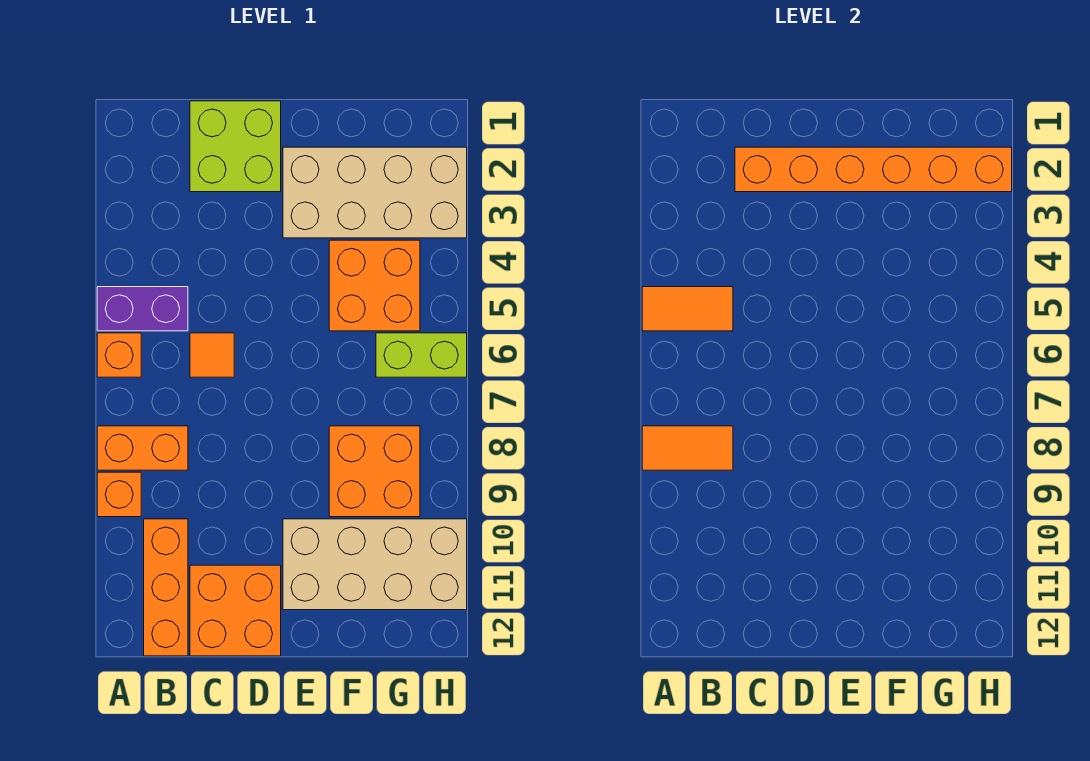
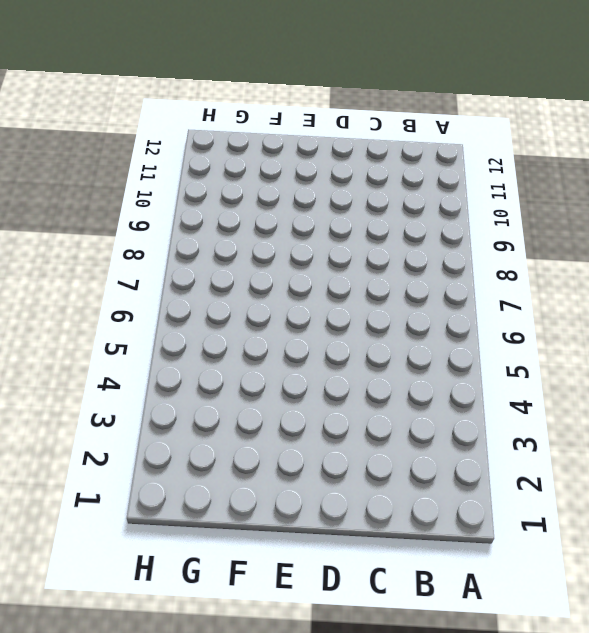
none -> purple brick A5:B5 level 1
none -> orange brick A6 level 1
none -> orange brick A8:B8 level 1

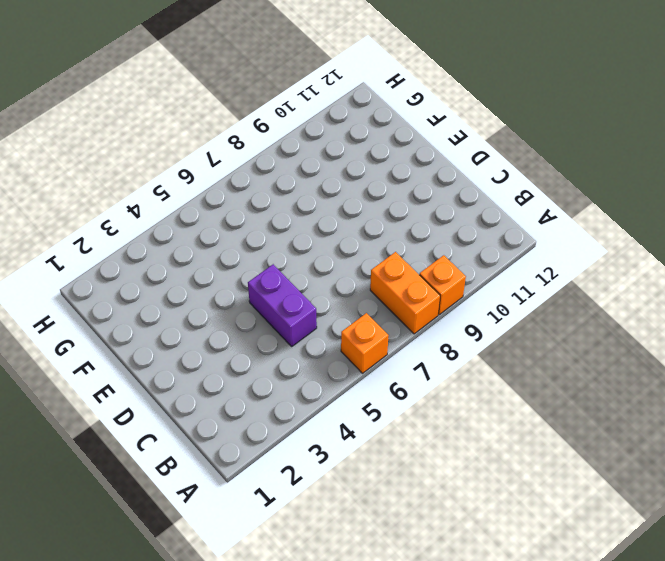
purple brick C5:D5 level 1 -> purple brick A5:B5 level 1
none -> orange brick B10:B12 level 1
none -> lime brick C1:D2 level 1
none -> orange tile C6 level 1

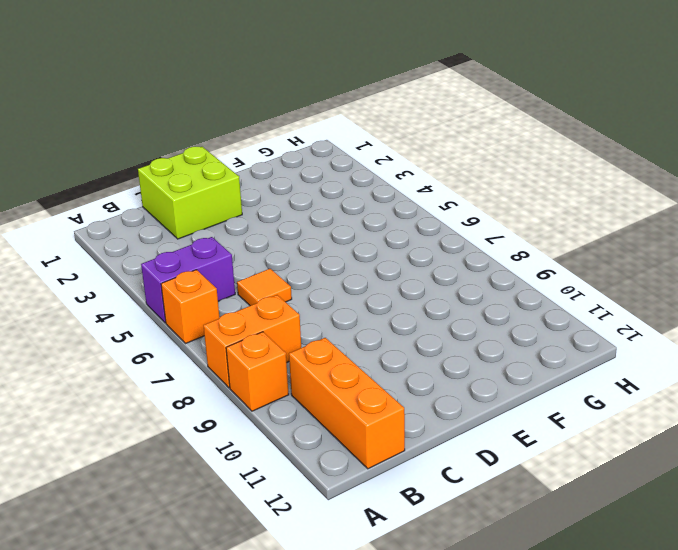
none -> orange brick C11:D12 level 1
none -> tan brick E2:H3 level 1
none -> tan brick E10:H11 level 1

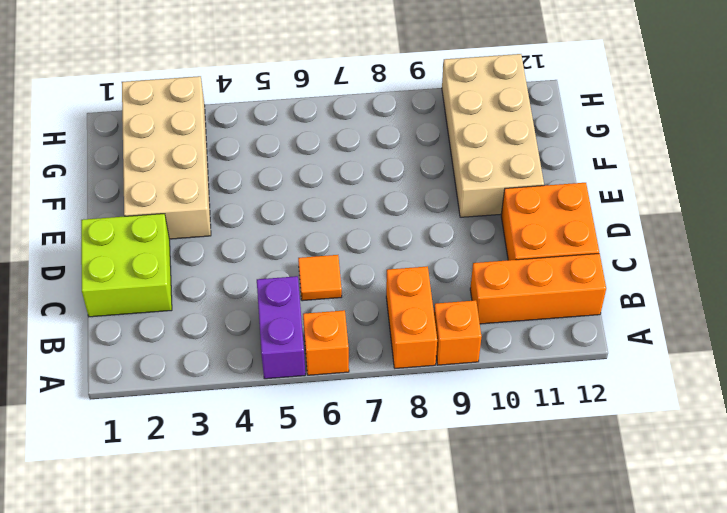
none -> orange brick F4:G5 level 1
none -> orange brick F8:G9 level 1
none -> lime brick G6:H6 level 1

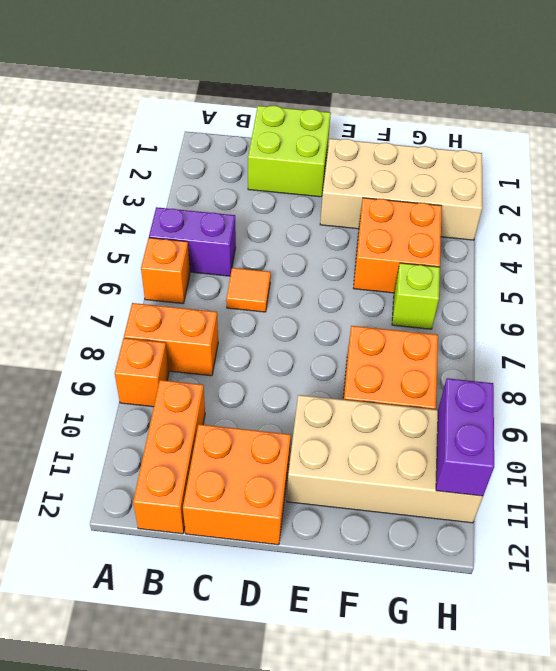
lime brick G6 level 1 -> lime brick G6:H6 level 1
purple brick H10:H11 level 2 -> none
none -> orange tile A5:B5 level 2
none -> orange tile A8:B8 level 2
none -> orange brick C2:H2 level 2

